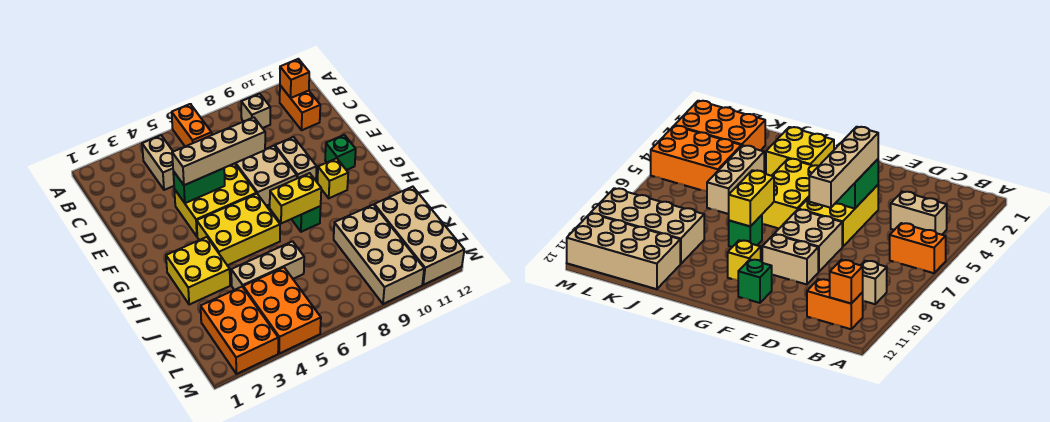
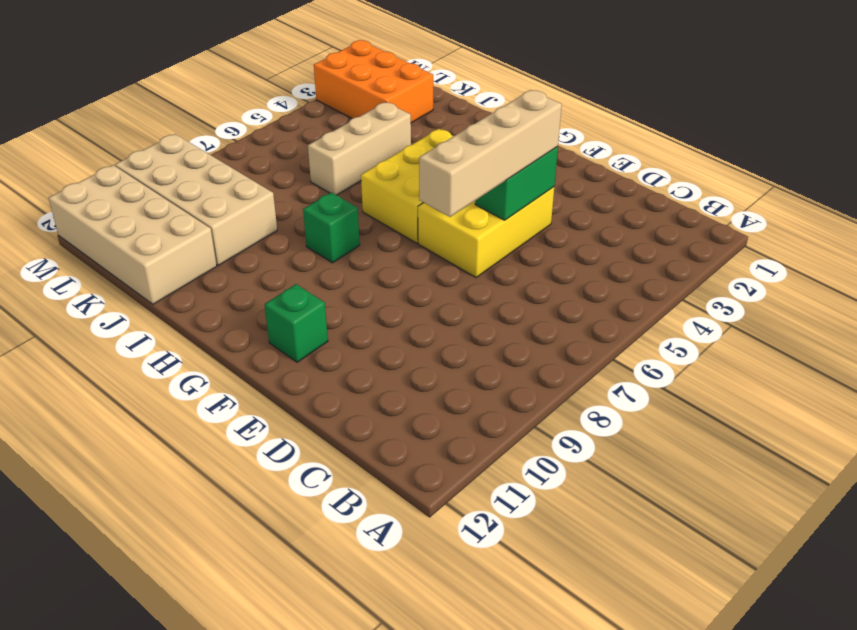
none -> orange brick A6:B6 level 1
none -> tan brick B4:C4 level 1
none -> tan brick B9 level 1

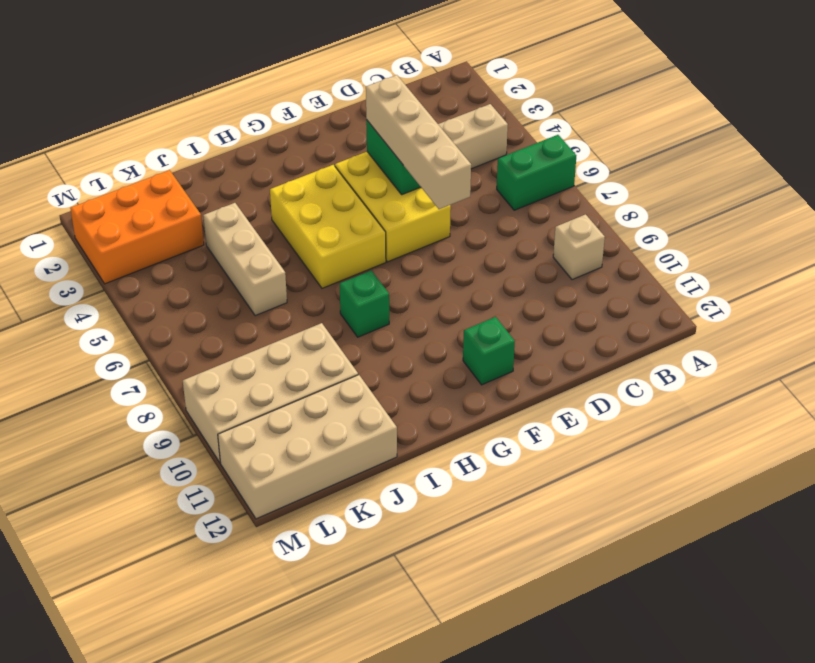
green brick A6:B6 level 1 -> orange brick A6:B6 level 1
none -> orange brick B11:C11 level 1
none -> tan brick E7:F8 level 1
none -> tan brick E9:F9 level 1

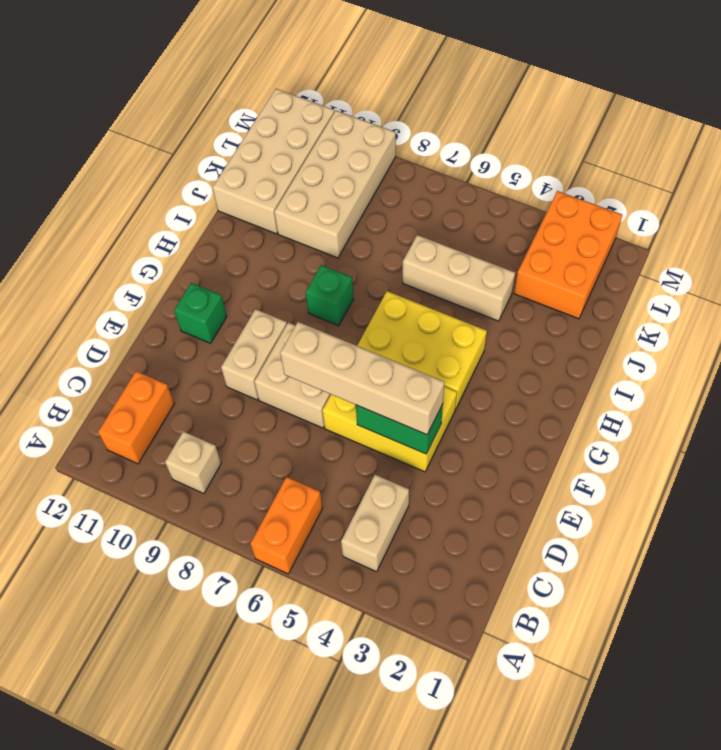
none -> yellow brick G10 level 1
none -> yellow brick H2:I3 level 1
none -> orange brick K4:M5 level 1

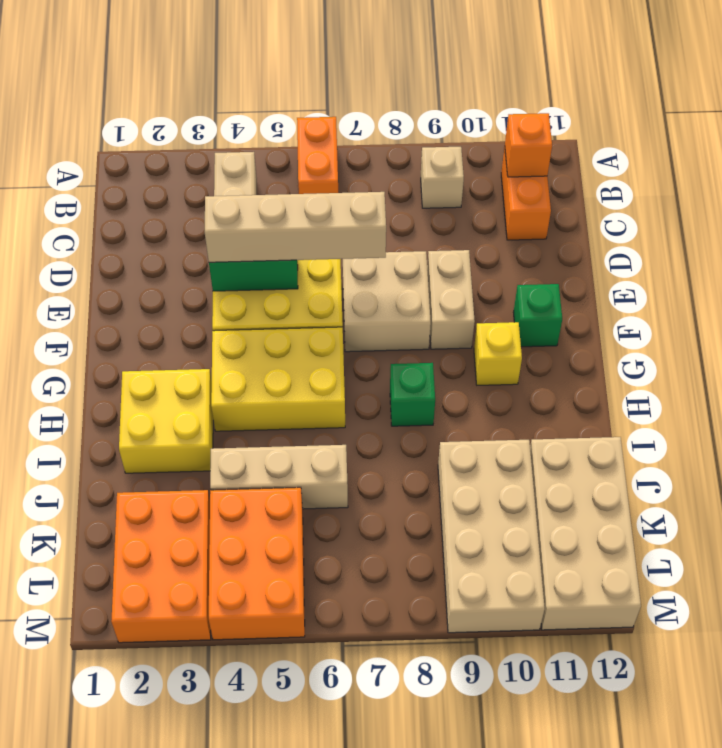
none -> yellow brick H7:H8 level 2

